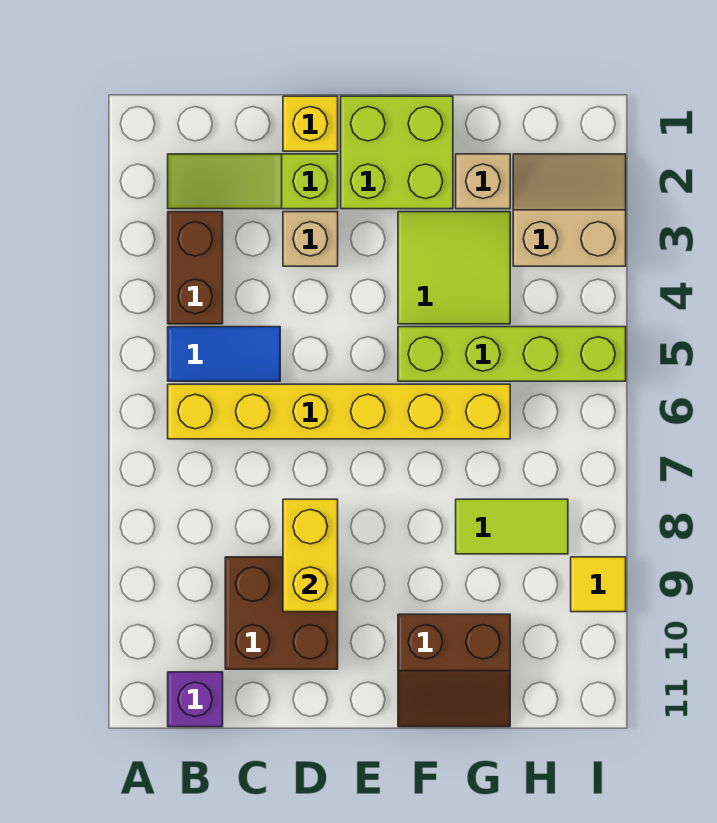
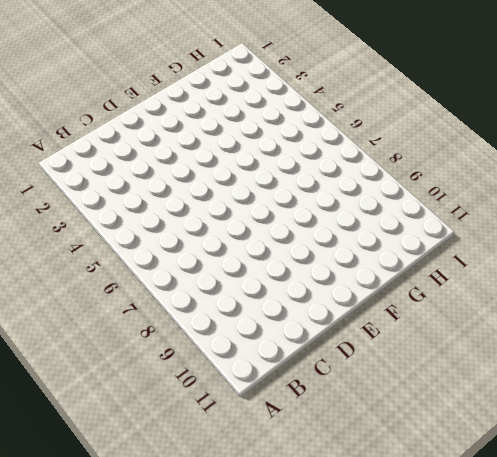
none -> lime slope B2:D2 level 1 top D
none -> brown brick B3:B4 level 1
none -> blue tile B5:C5 level 1

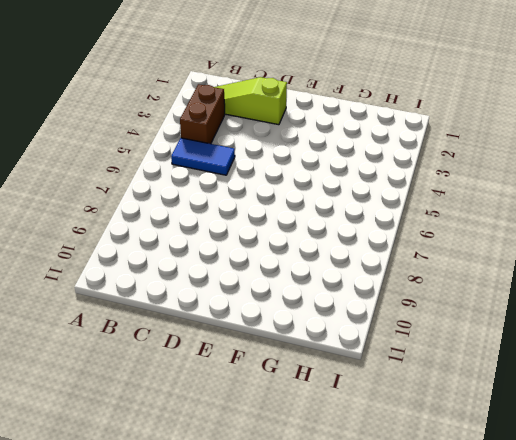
none -> yellow brick B6:G6 level 1
none -> purple brick B11 level 1
none -> brown brick C9:D10 level 1

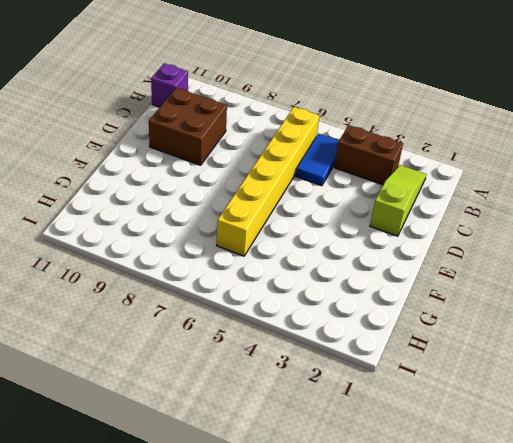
none -> yellow brick D1 level 1
none -> tan brick D3 level 1
none -> lime brick E1:F2 level 1

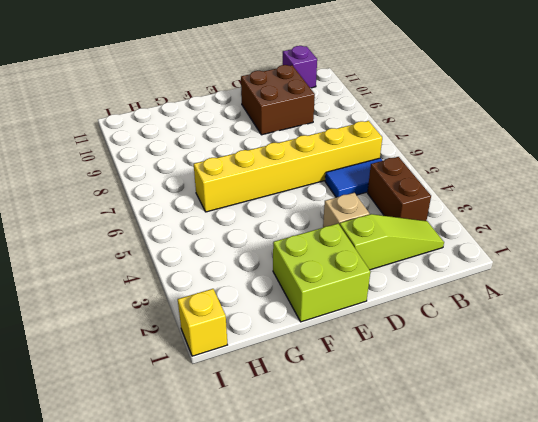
yellow brick I1 level 1 -> yellow brick D1 level 1
none -> lime tile F3:G4 level 1
none -> lime brick F5:I5 level 1
none -> brown slope F10:G11 level 1 top 10

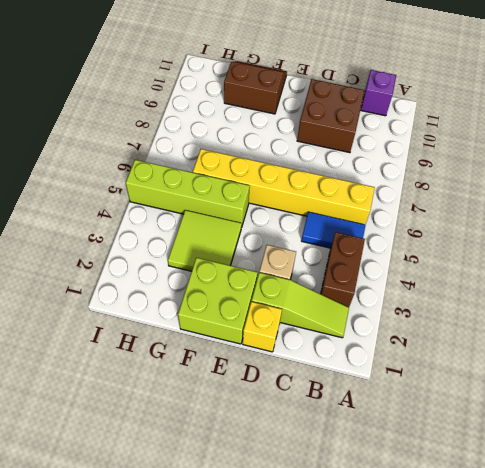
none -> tan brick G2 level 1
none -> lime tile G8:H8 level 1
none -> tan slope H2:I3 level 1 top 3

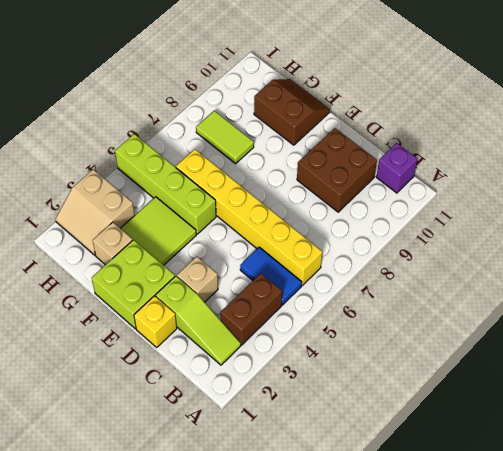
none -> yellow tile I9 level 1
none -> yellow brick D8:D9 level 2

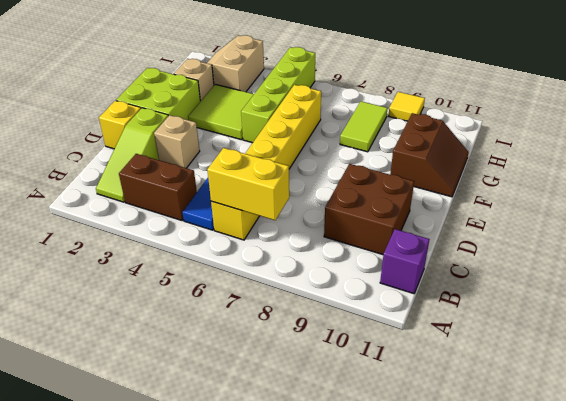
yellow brick B6:B7 level 2 -> yellow brick D8:D9 level 2

